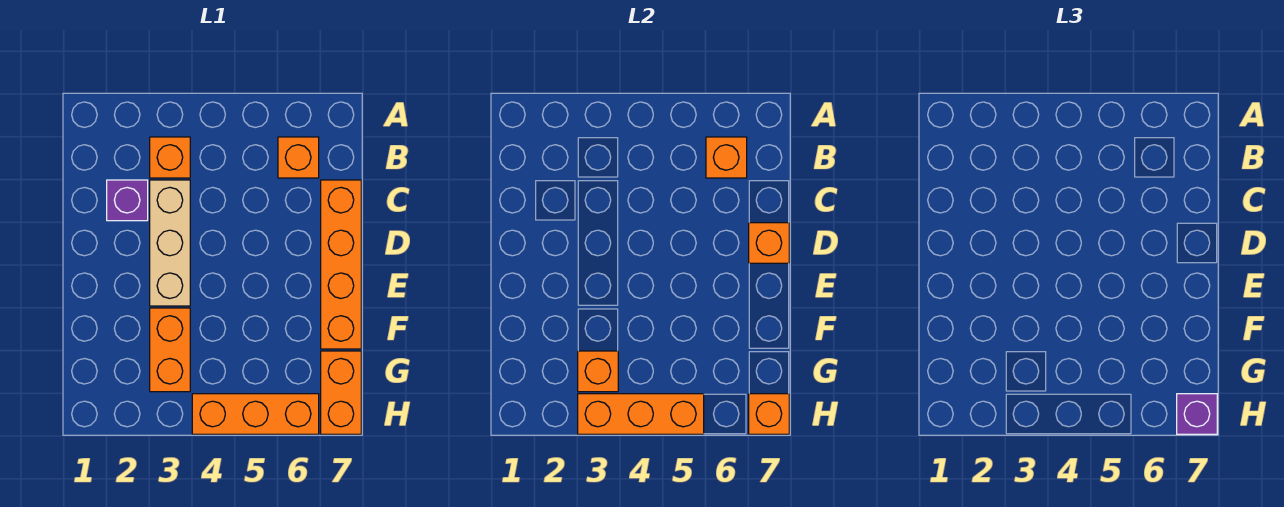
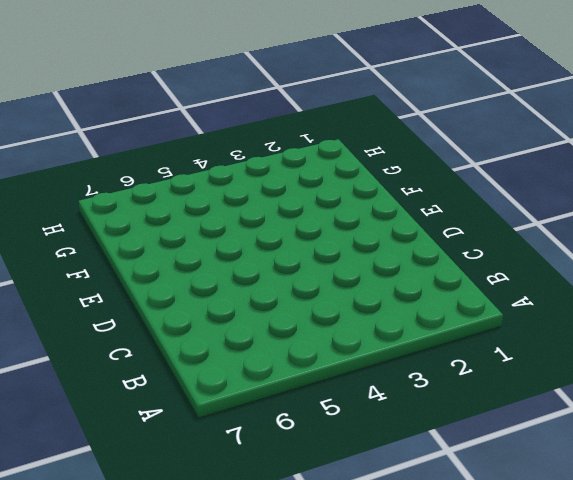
none -> orange brick B3 level 1
none -> orange brick B6 level 1
none -> purple brick C2 level 1

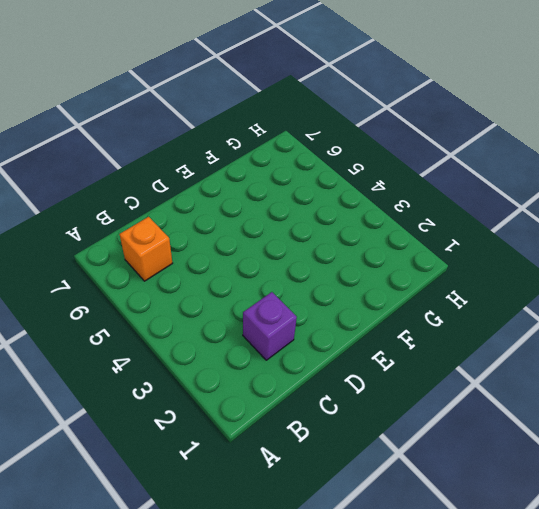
none -> orange brick B3 level 1
none -> tan brick C3:E3 level 1
none -> orange brick C7:F7 level 1

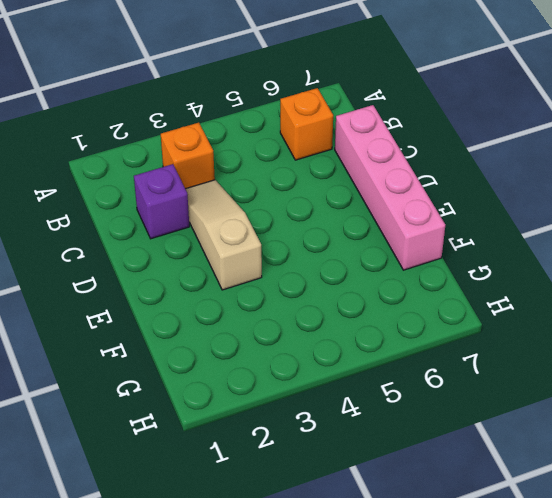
tan slope C3:E3 level 1 top E -> tan brick C3:E3 level 1
pink brick C7:F7 level 1 -> orange brick C7:F7 level 1
none -> orange brick F3:G3 level 1
none -> orange brick G7:H7 level 1
none -> orange brick H4:H6 level 1

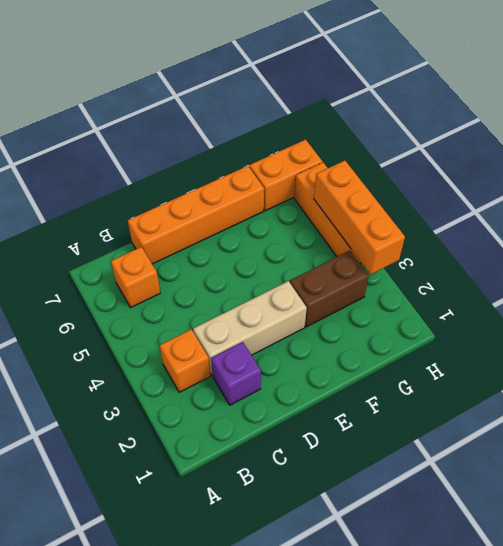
brown brick F3:G3 level 1 -> orange brick F3:G3 level 1
none -> orange brick B6 level 2
none -> orange brick D7 level 2
none -> orange brick G3 level 2

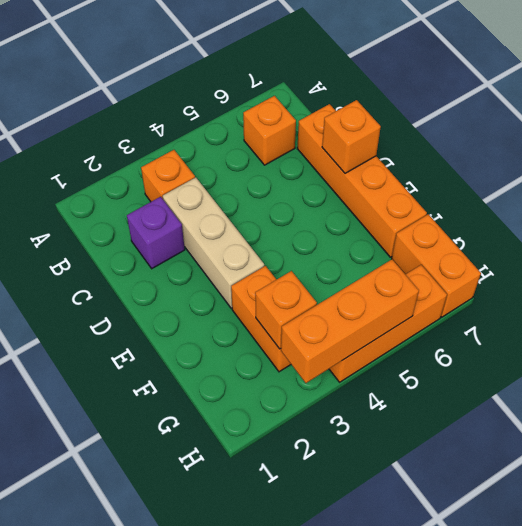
none -> orange brick B6 level 2
none -> orange brick H7 level 2
none -> purple brick H7 level 3

